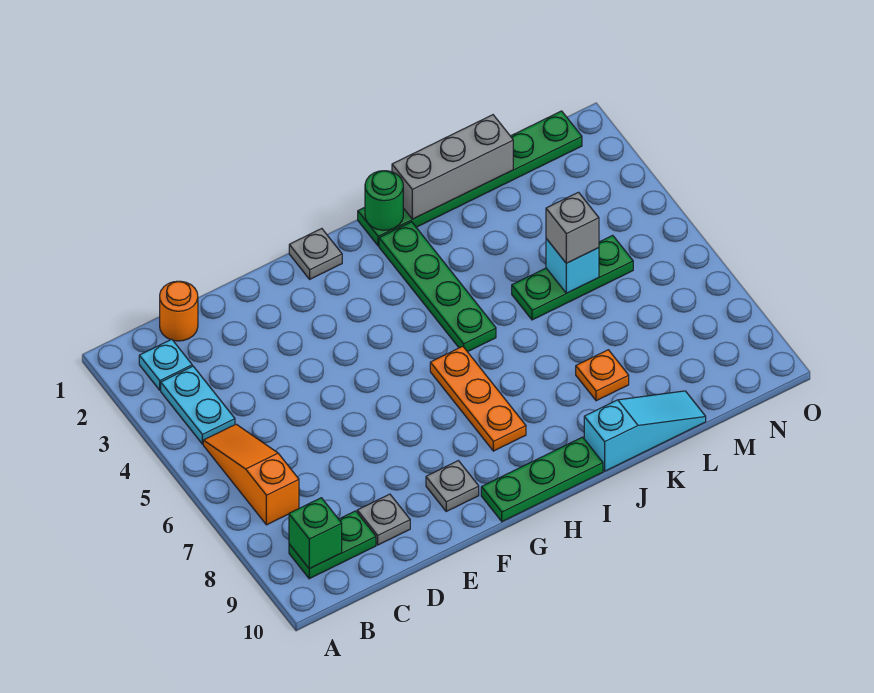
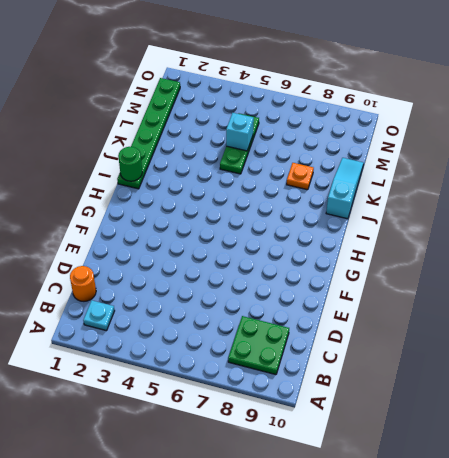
green plate B8:C9 level 1 -> green plate B9:C9 level 1
none -> cyan plate B3:B4 level 1
none -> orange slope B5:B7 level 1 top 7
none -> grey plate D9 level 1

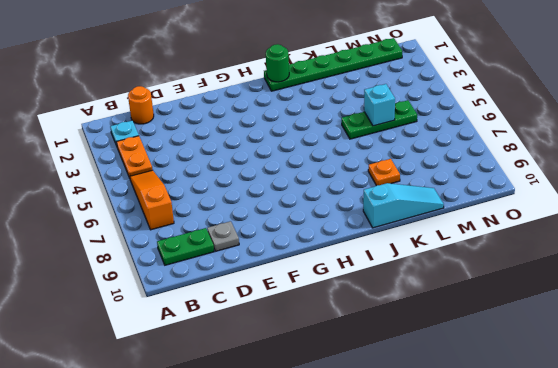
orange plate B3:B4 level 1 -> cyan plate B3:B4 level 1
none -> grey plate F9 level 1
none -> grey plate G1 level 1
none -> green plate G10:I10 level 1

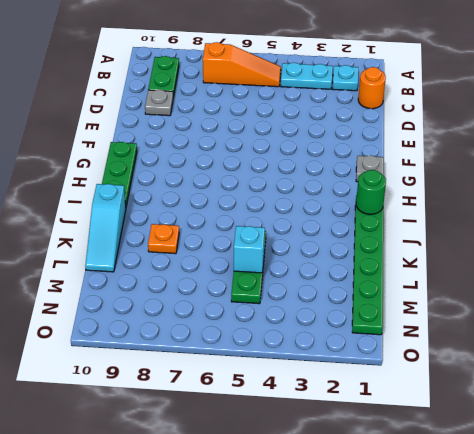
none -> grey plate F9 level 1
none -> orange plate H6:H8 level 1
none -> green plate I2:I5 level 1

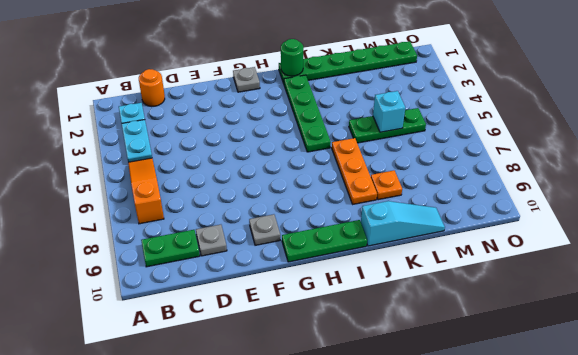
orange plate J6:J8 level 1 -> orange plate H6:H8 level 1
none -> green brick B9 level 2
none -> grey brick J1:L1 level 2
none -> grey brick L5 level 3

